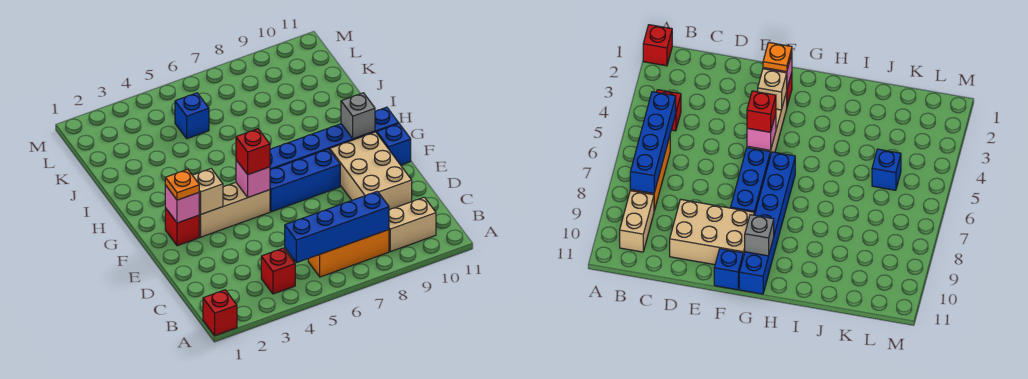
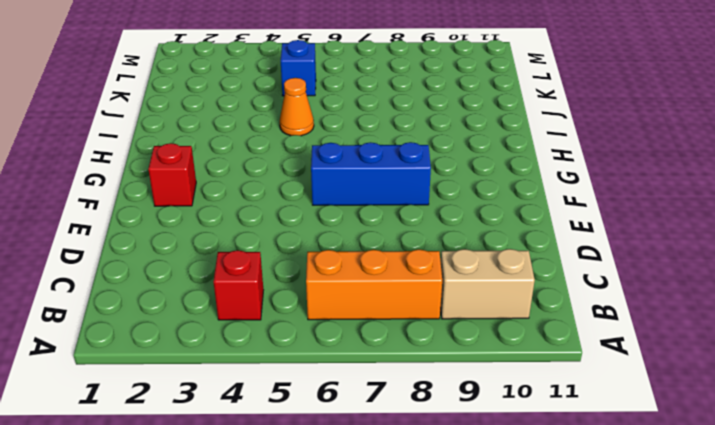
orange cone I5 level 1 -> none
none -> red brick A1 level 1
none -> tan brick D9:F10 level 1
none -> tan brick F3:F5 level 1

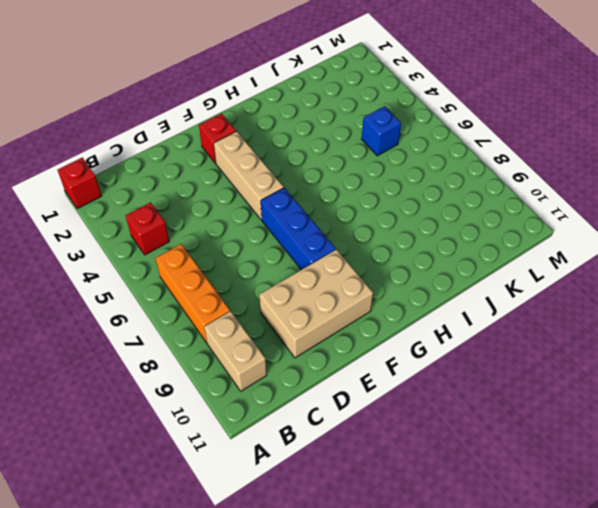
none -> blue brick F11 level 1
none -> blue brick G6:G11 level 1
none -> blue brick B5:B8 level 2

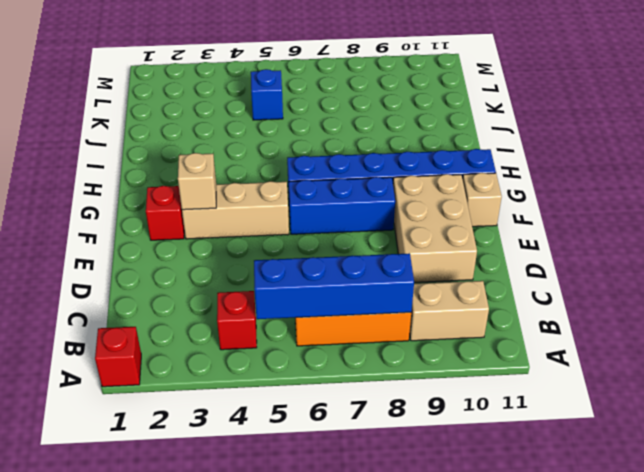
tan brick F11 level 1 -> blue brick F11 level 1
none -> pink brick F2 level 2
none -> pink brick F5 level 2
none -> grey brick G10 level 2

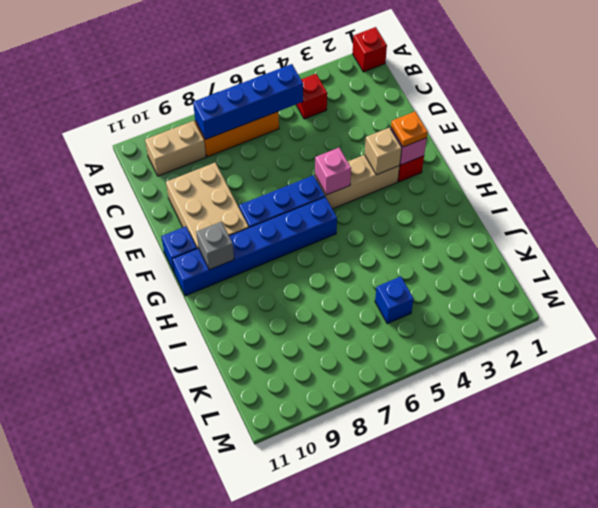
none -> red brick F5 level 3

